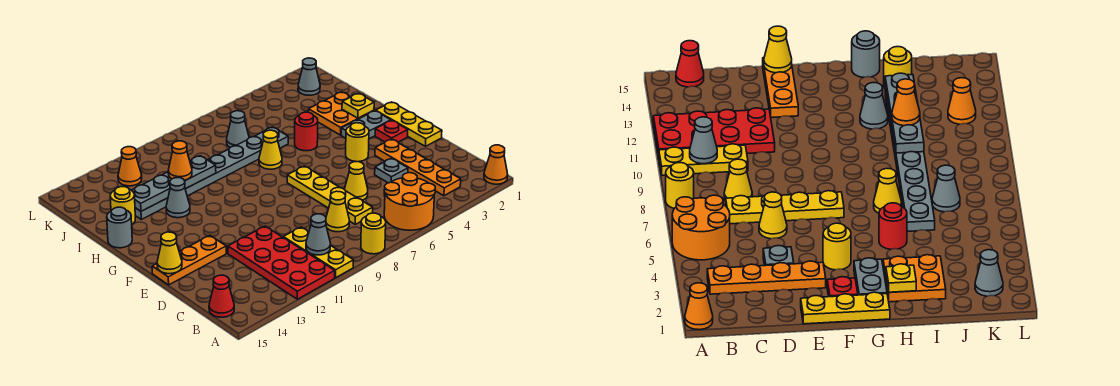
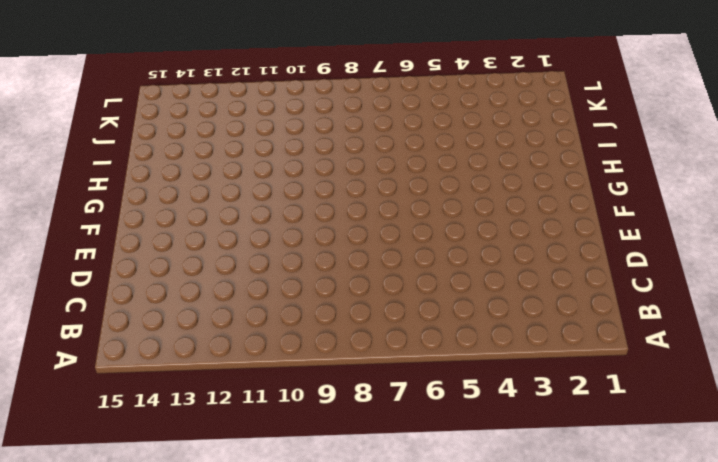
none -> orange cone A1 level 1
none -> orange round brick A5:B6 level 1
none -> yellow round brick A8 level 1
none -> yellow plate A10:C10 level 1

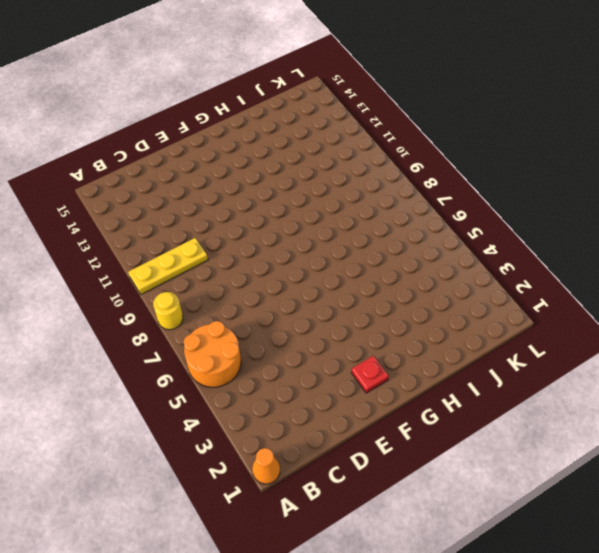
none -> red plate A11:D12 level 1
none -> orange plate B3:E3 level 1
none -> red cone B15 level 1
none -> yellow plate C7:F7 level 1

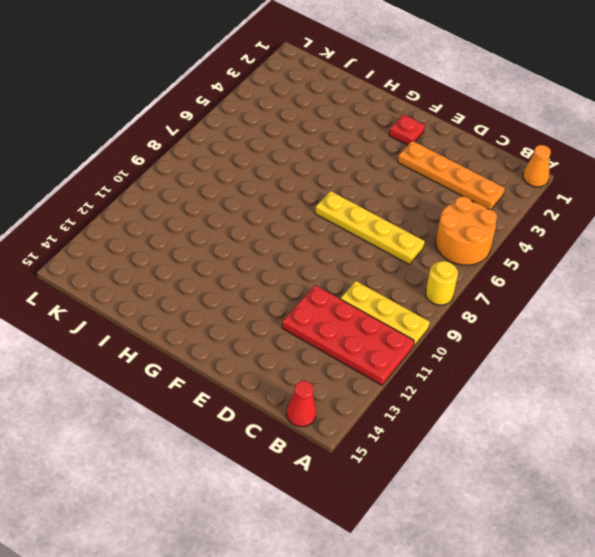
none -> yellow cone C8 level 1
none -> grey plate D4 level 1
none -> yellow cone D6 level 1
none -> yellow plate E1:G1 level 1

